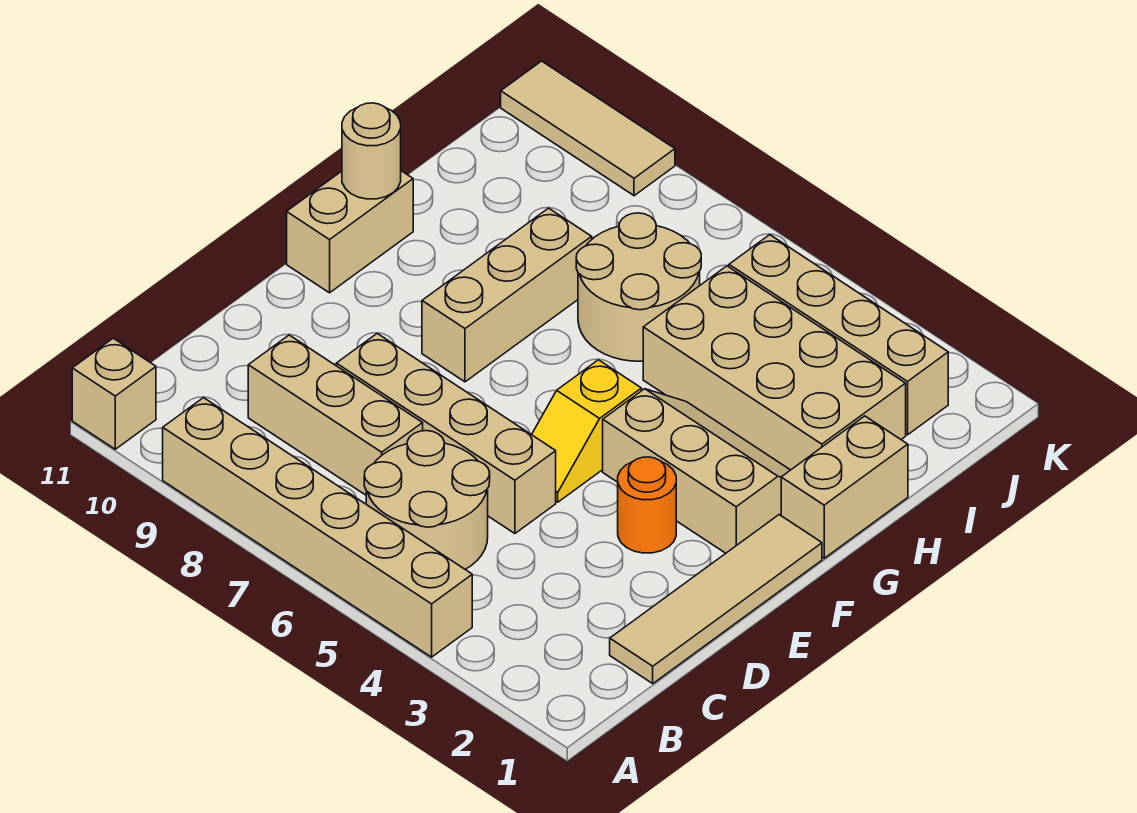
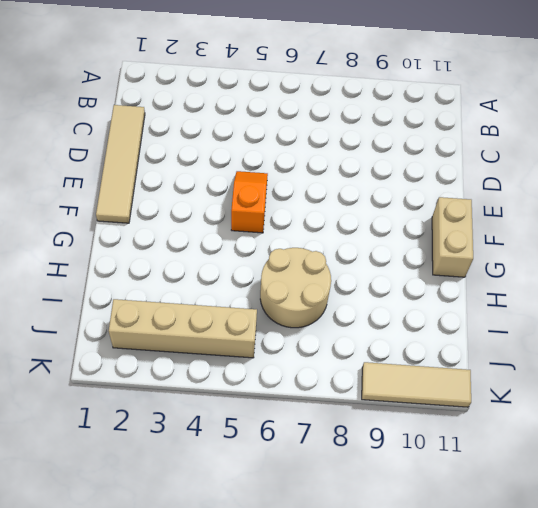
orange slope E5:F5 level 1 top F -> yellow slope E5:F5 level 1 top F
none -> tan brick A4:A9 level 1
none -> tan brick A11 level 1
none -> tan round brick B5:C6 level 1

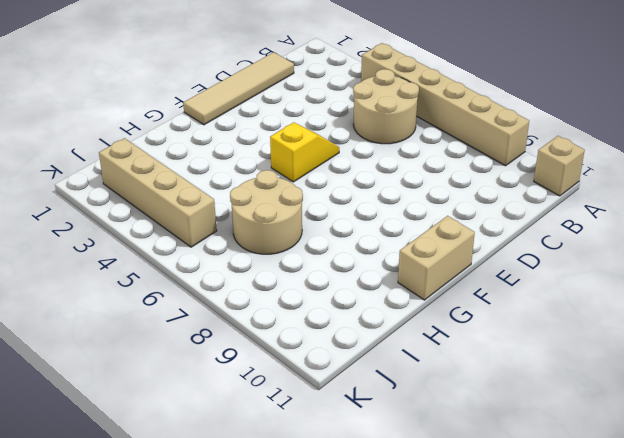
none -> tan brick C7:C9 level 1
none -> tan brick D5:D8 level 1
none -> orange round brick E3 level 1

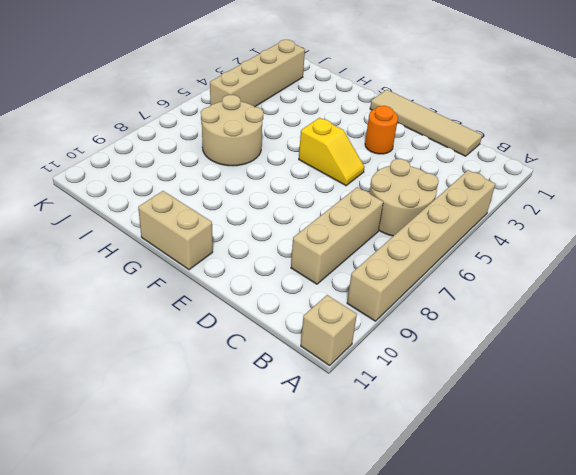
none -> tan brick D5:D8 level 1
none -> tan slope F2:G4 level 1 top F
none -> tan brick F8:H8 level 1

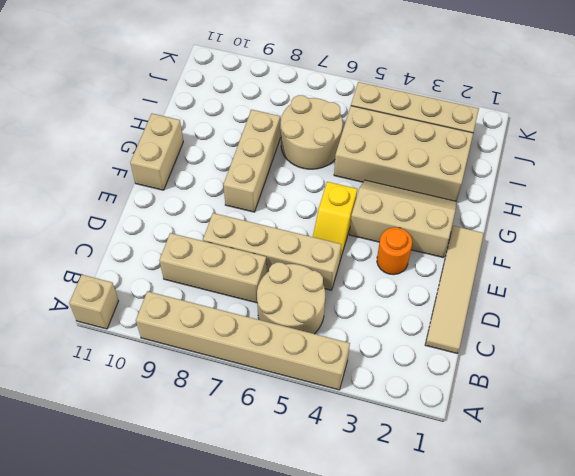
none -> tan brick G1:H1 level 1
none -> tan tile K9:K11 level 1
none -> tan round brick G11 level 2

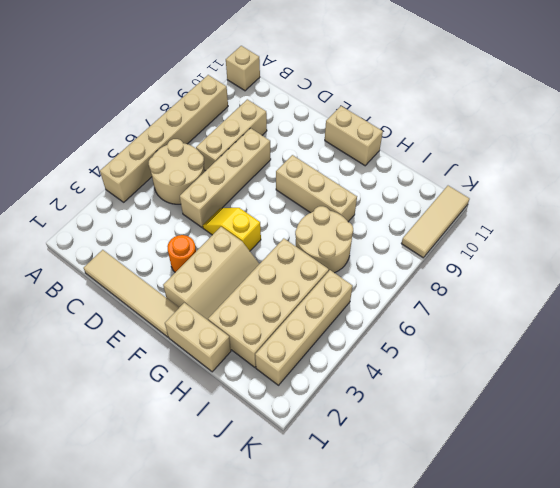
none -> tan round brick G11 level 2

